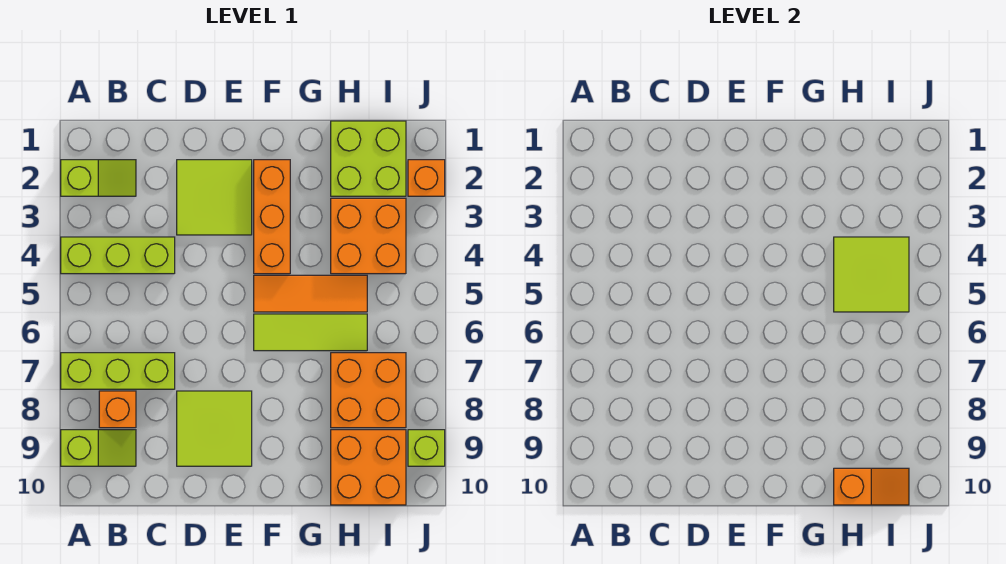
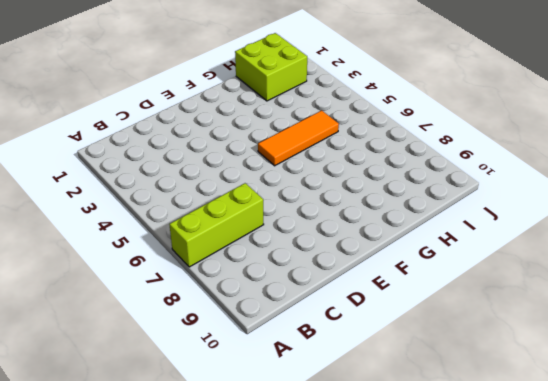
none -> lime slope A2:B2 level 1 top A
none -> lime brick A4:C4 level 1
none -> lime slope A9:B9 level 1 top A

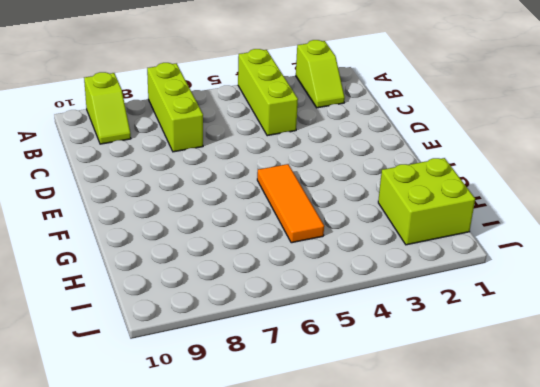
none -> orange brick B8 level 1
none -> lime tile D2:E3 level 1
none -> lime tile D8:E9 level 1

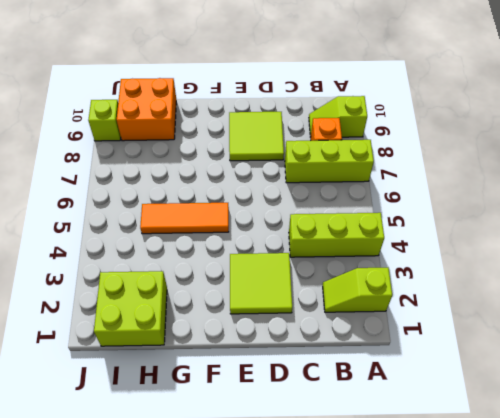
none -> orange brick F2:F4 level 1
none -> lime tile F6:H6 level 1
none -> orange brick H3:I4 level 1

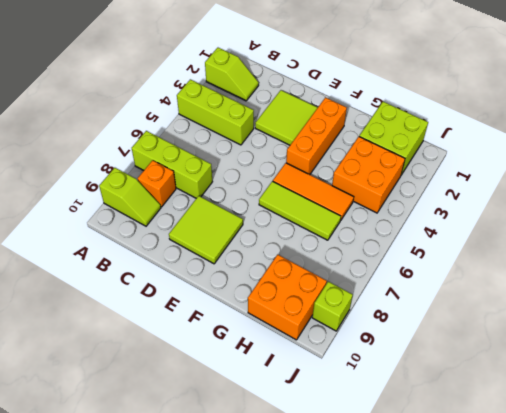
none -> orange brick H7:I8 level 1
none -> orange brick J2 level 1
none -> lime tile H4:I5 level 2

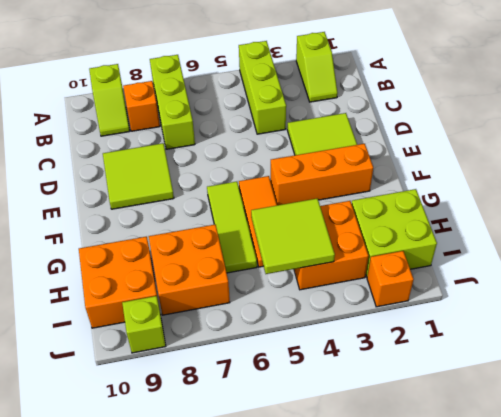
none -> orange slope H10:I10 level 2 top H

